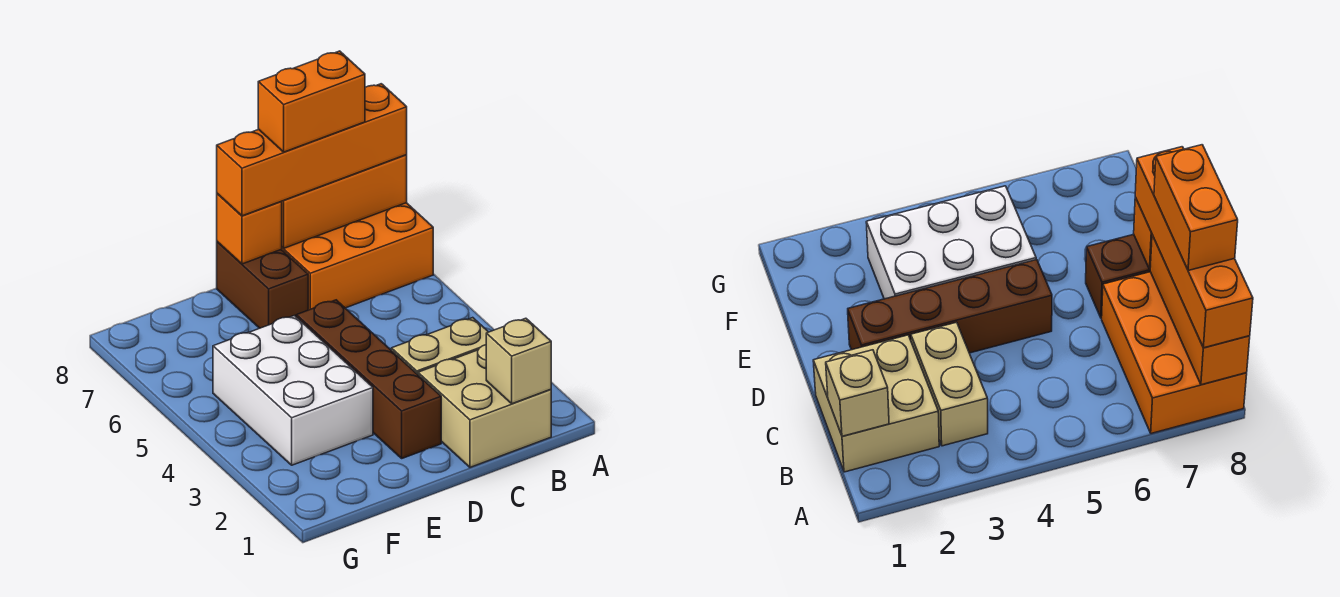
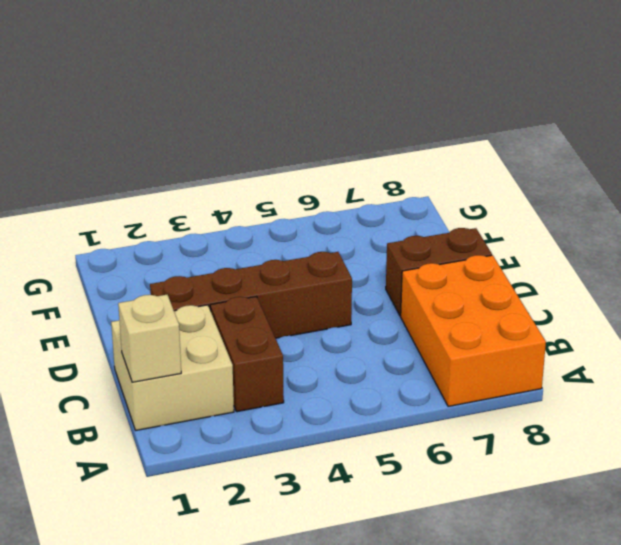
brown brick B3:C3 level 1 -> tan brick B3:C3 level 1
none -> white brick E3:F5 level 1
none -> orange brick A8:C8 level 2

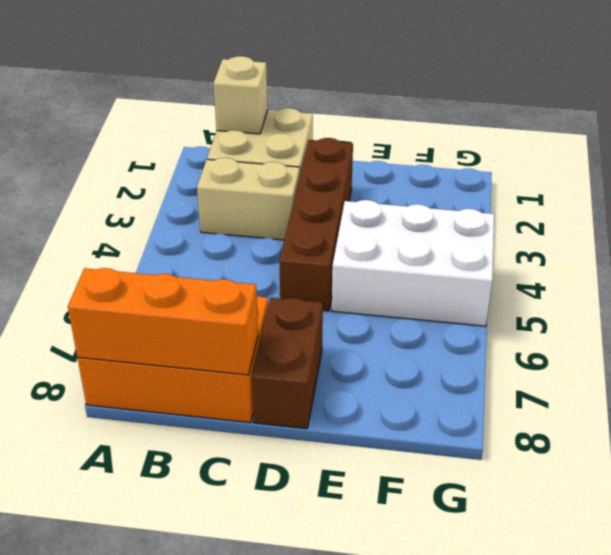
white brick E4:G5 level 1 -> white brick E3:F5 level 1
none -> orange brick D8 level 2
none -> orange brick A8:D8 level 3

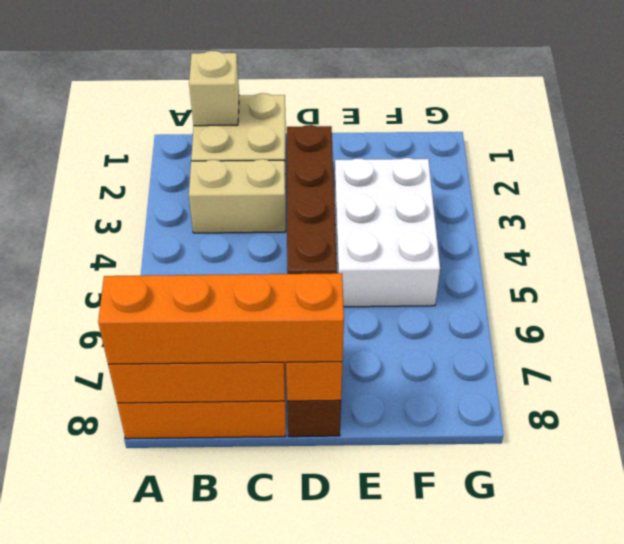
none -> orange brick B8:C8 level 4

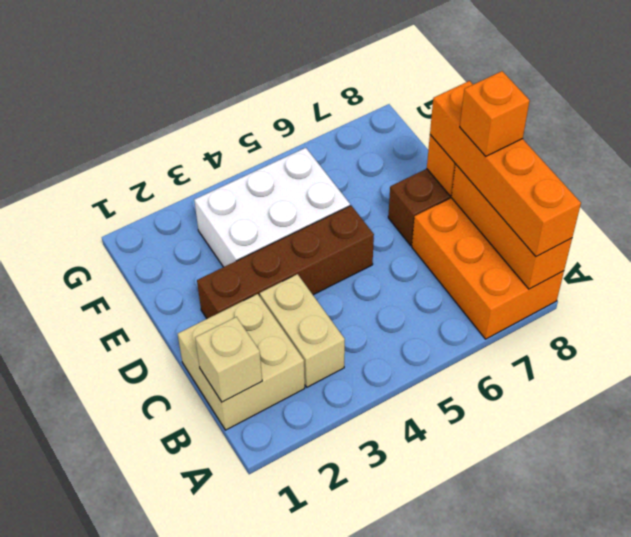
orange brick C8 level 4 -> orange brick B8:C8 level 4

